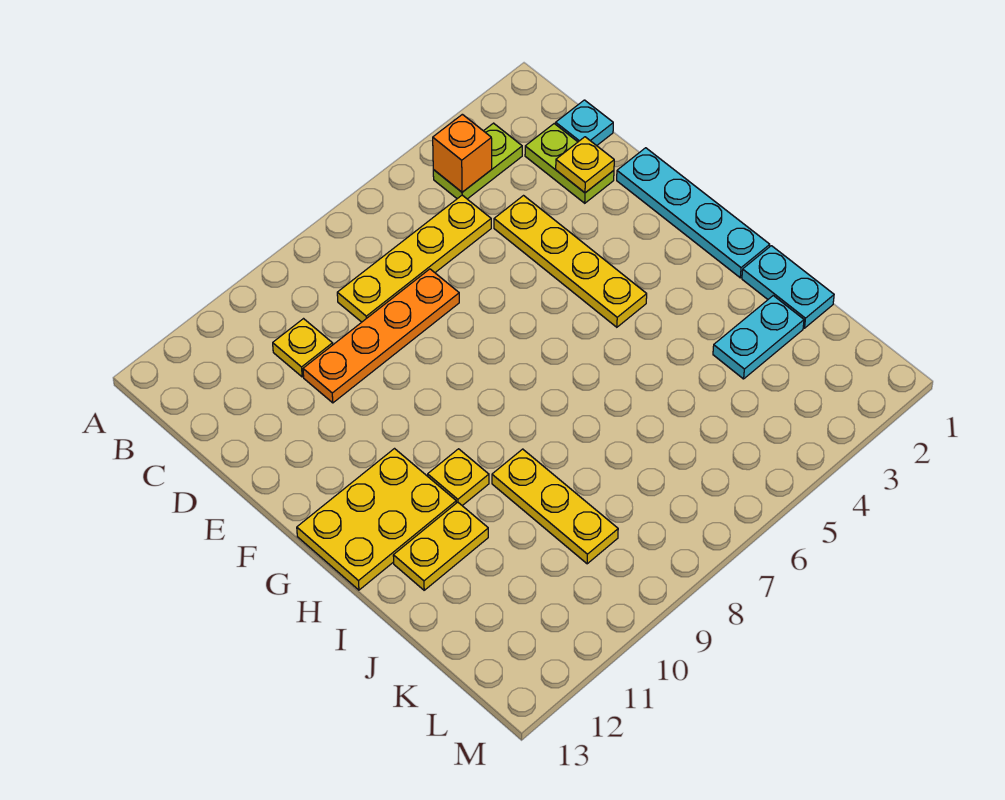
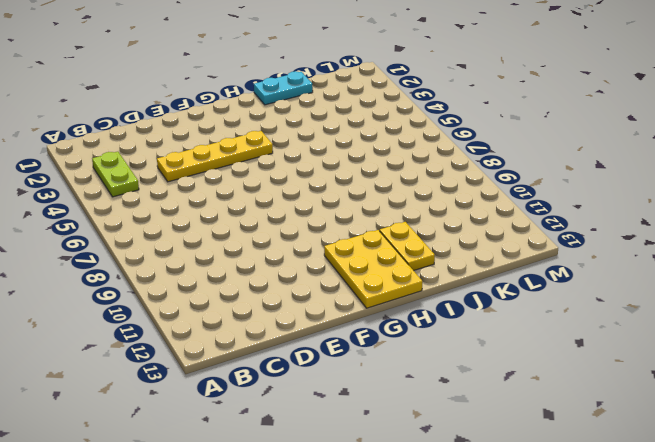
none -> cyan plate C1 level 1
none -> lime plate C2:D2 level 1
none -> yellow plate C5:C8 level 1

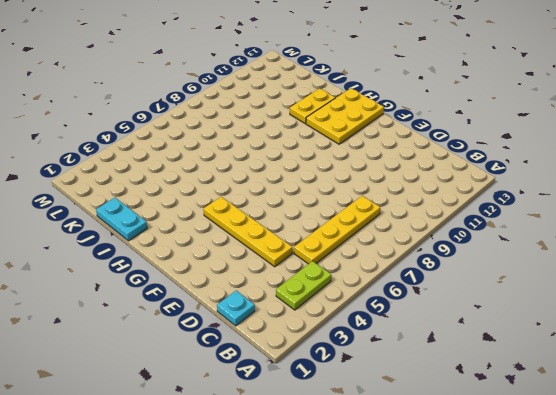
none -> lime plate C2:D2 level 1
none -> yellow plate C10 level 1
none -> orange plate D7:D10 level 1

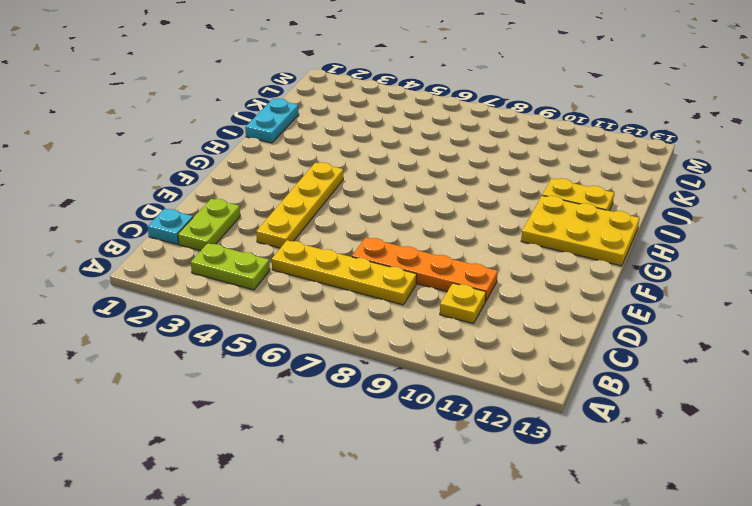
none -> cyan plate E1:H1 level 1
none -> yellow plate H10 level 1
none -> yellow plate I9:K9 level 1

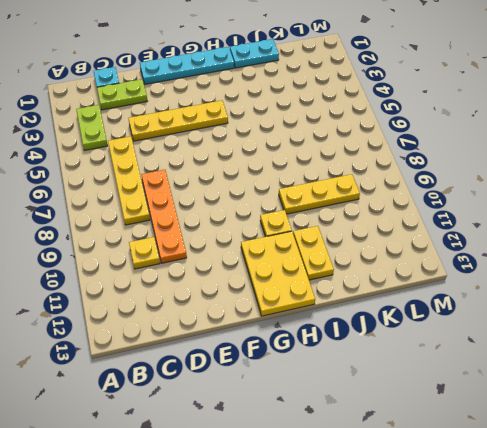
none -> cyan plate J2:J3 level 1
none -> orange brick B4 level 2
none -> yellow plate D2 level 2

